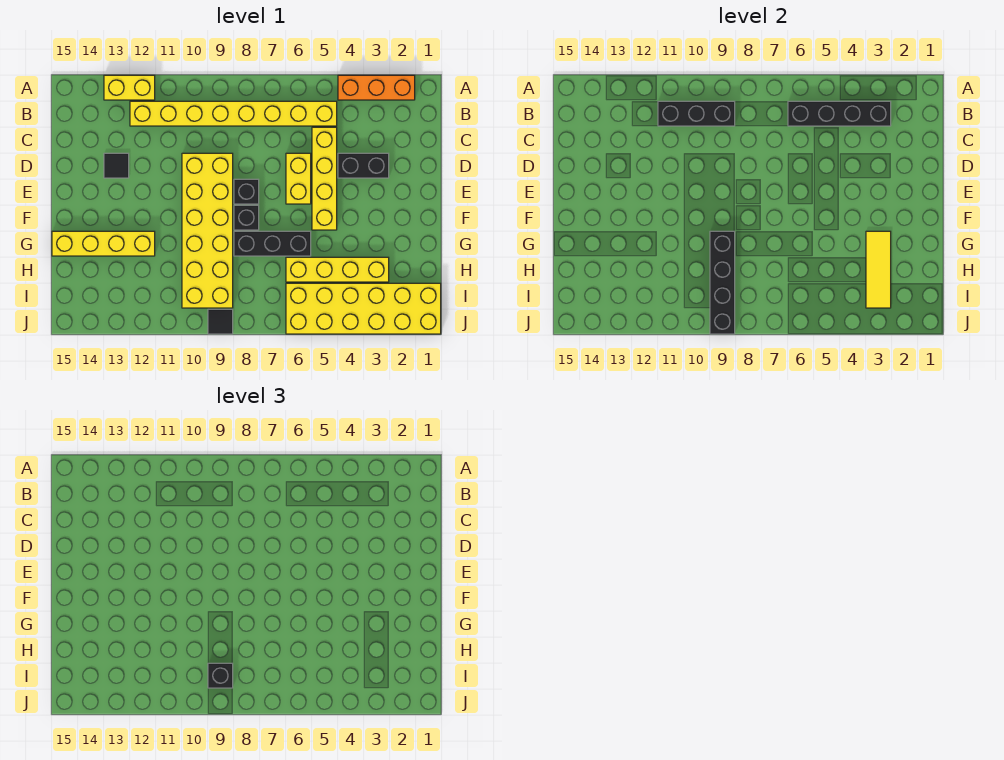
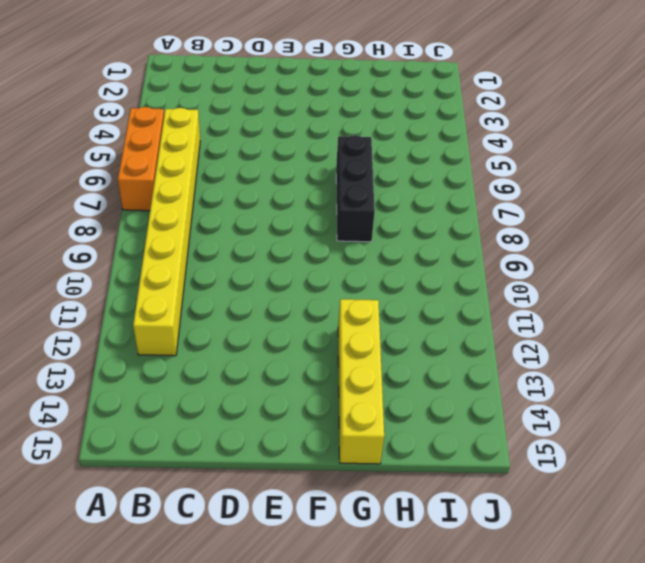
orange brick A5:A7 level 1 -> orange brick A2:A4 level 1
none -> yellow brick A12:A13 level 1
none -> yellow brick C5:F5 level 1
none -> black brick D3:D4 level 1

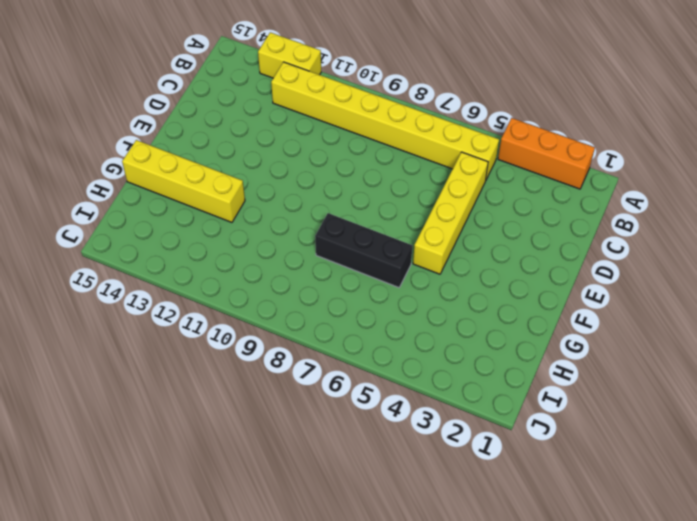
none -> black brick D3:D4 level 1
none -> yellow brick D6:E6 level 1
none -> yellow brick D9:I10 level 1

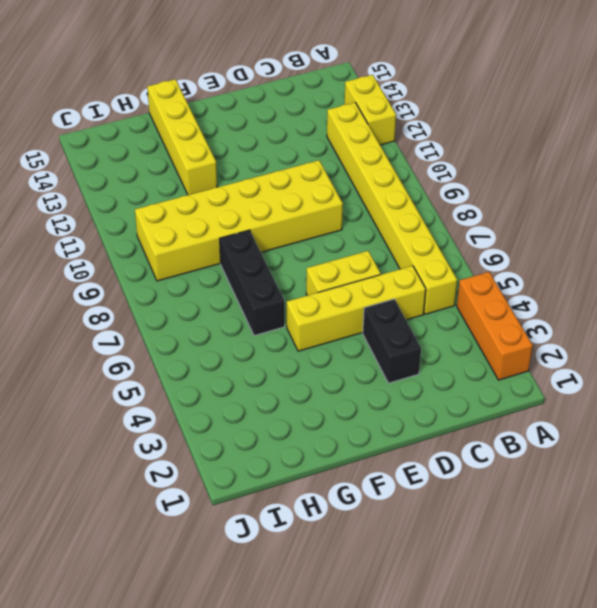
none -> black tile D13 level 1
none -> black brick E8 level 1
none -> black brick F8 level 1

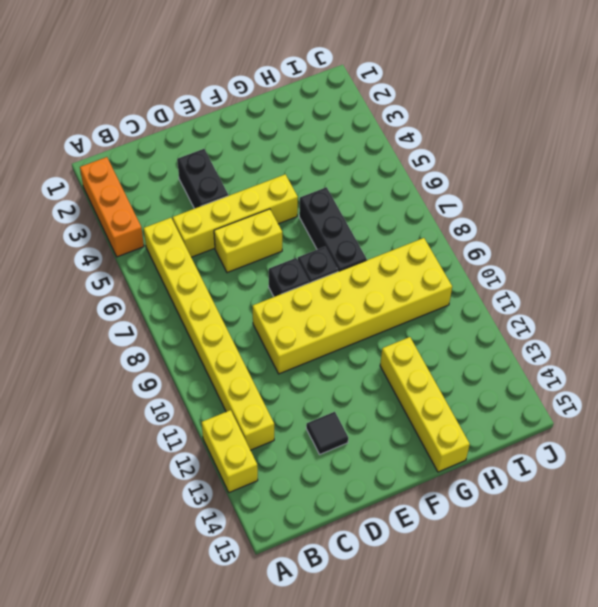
none -> yellow brick H3:H6 level 1
none -> yellow brick I1:J6 level 1
none -> black tile J9 level 1

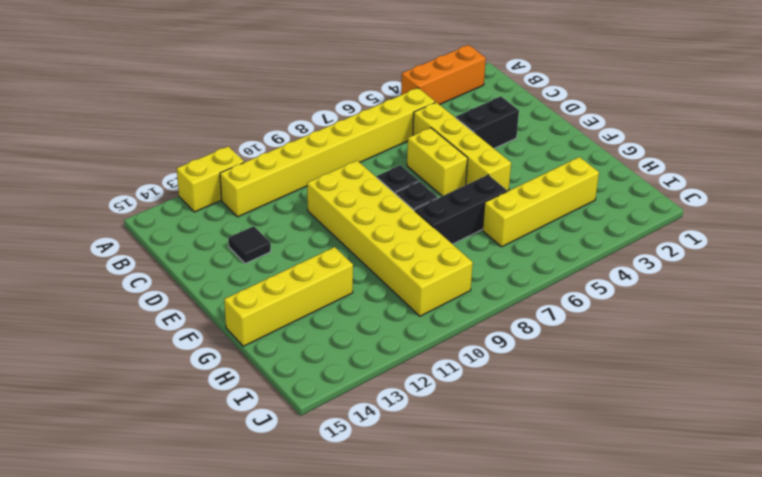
none -> yellow brick I1:J6 level 1
none -> black tile J9 level 1
none -> black brick B3:B6 level 2

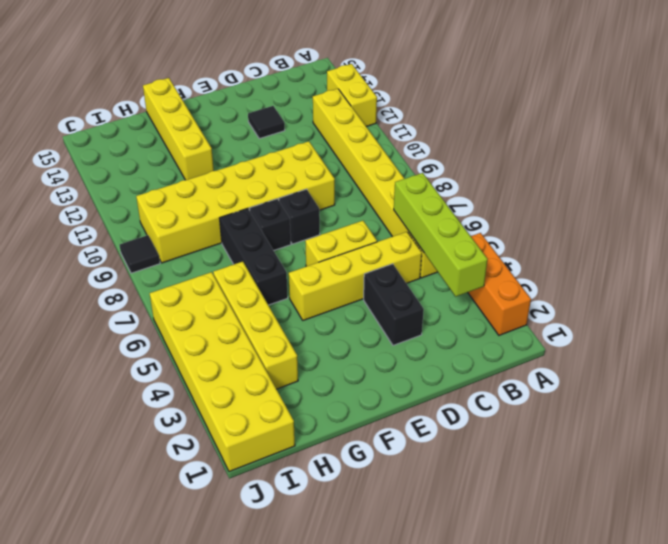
lime brick B3:B6 level 2 -> black brick B3:B6 level 2
none -> black brick B9:B11 level 2
none -> yellow tile G3:I3 level 2
none -> black brick G9:J9 level 2

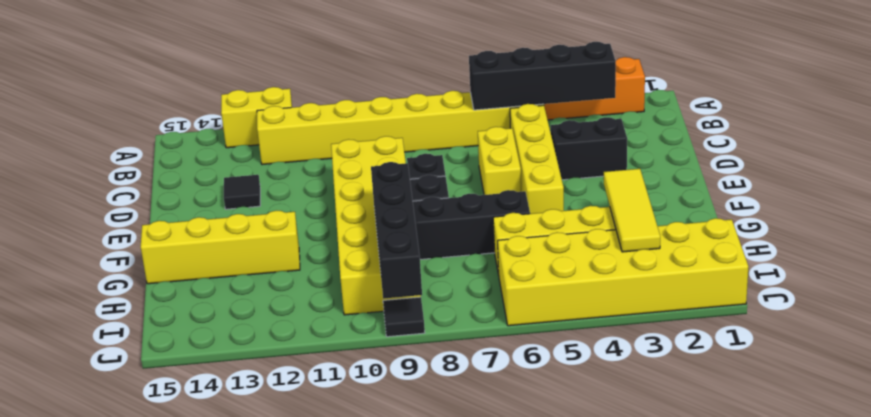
none -> black brick B9:B11 level 2
none -> black brick I9 level 3

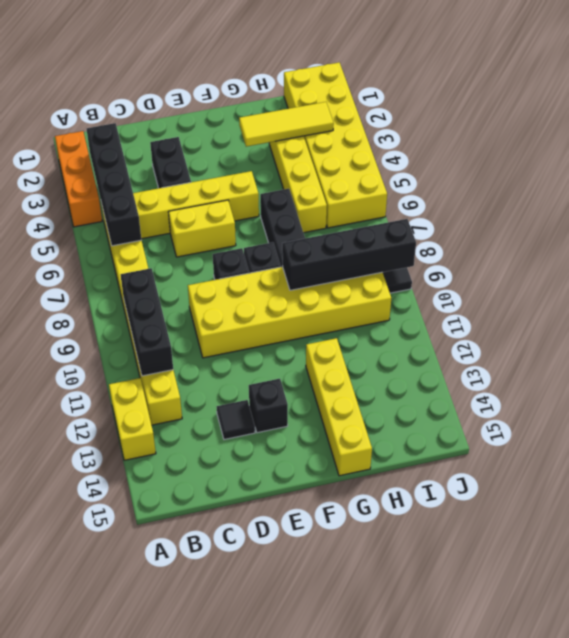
black brick E13 level 1 -> black brick I9 level 3

